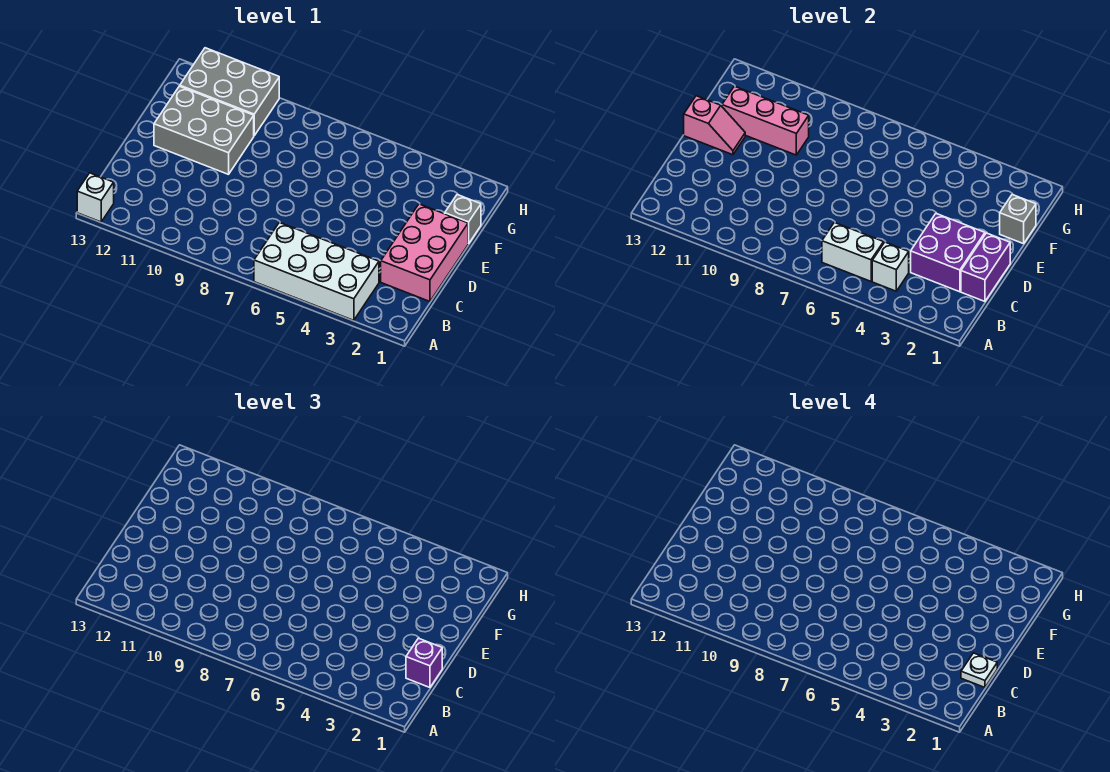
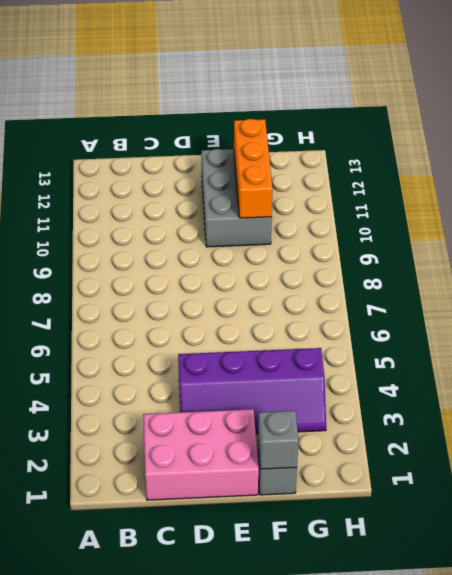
purple slope D3:G4 level 1 top 4 -> none
orange brick F10:F12 level 2 -> pink brick F10:F12 level 2
none -> white brick A3:B6 level 1
none -> white brick A13 level 1
none -> grey brick G10:H12 level 1

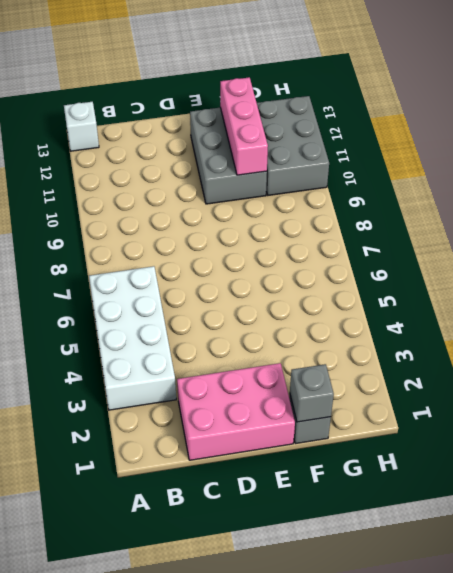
none -> white brick B4 level 2
none -> white brick B5:B6 level 2
none -> purple brick C1:D1 level 2

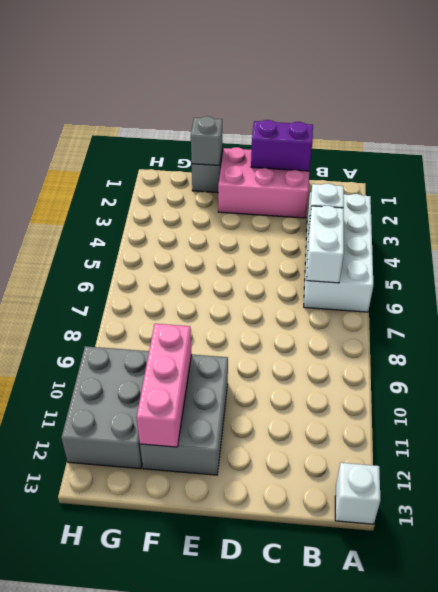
none -> purple brick C2:D3 level 2
none -> pink slope E12:E13 level 2 top 13
none -> purple brick C1 level 3

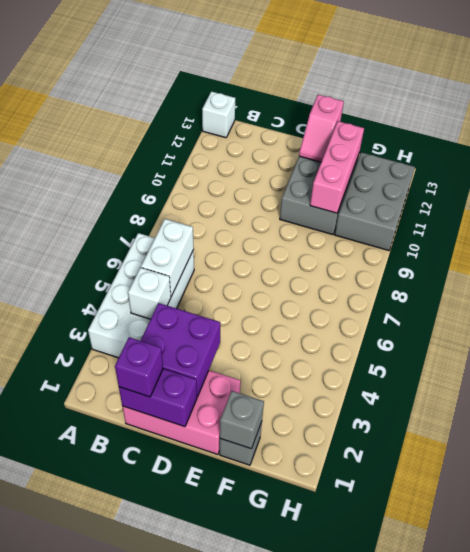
none -> white plate C1 level 4

